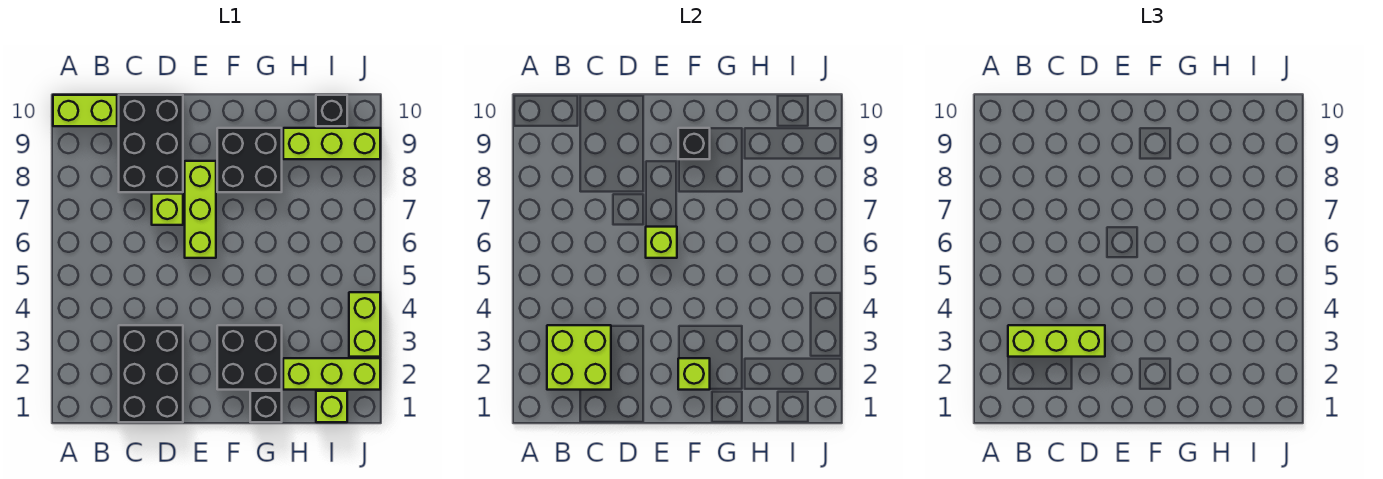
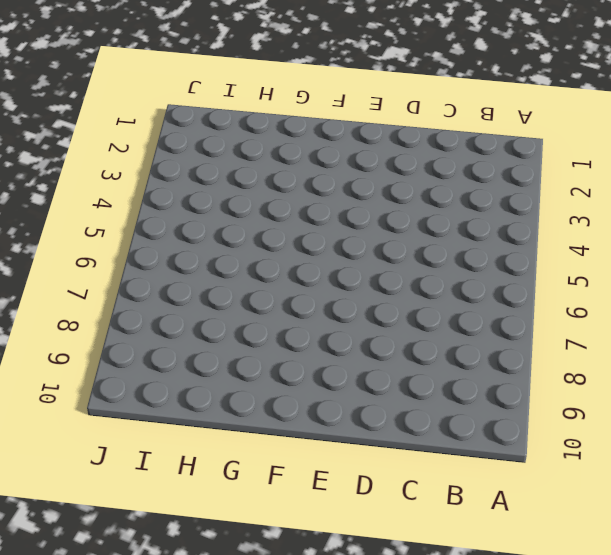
none -> lime brick A10:B10 level 1
none -> black brick C1:D3 level 1
none -> black brick C8:D10 level 1

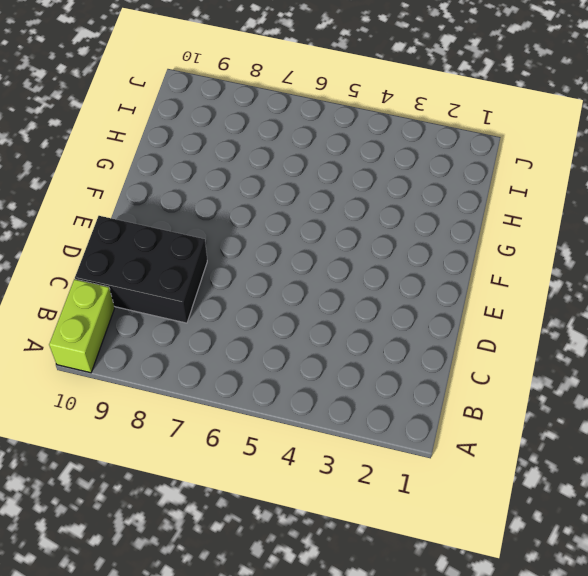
none -> black brick C1:D3 level 1
none -> lime brick D7 level 1
none -> lime brick E6:E8 level 1

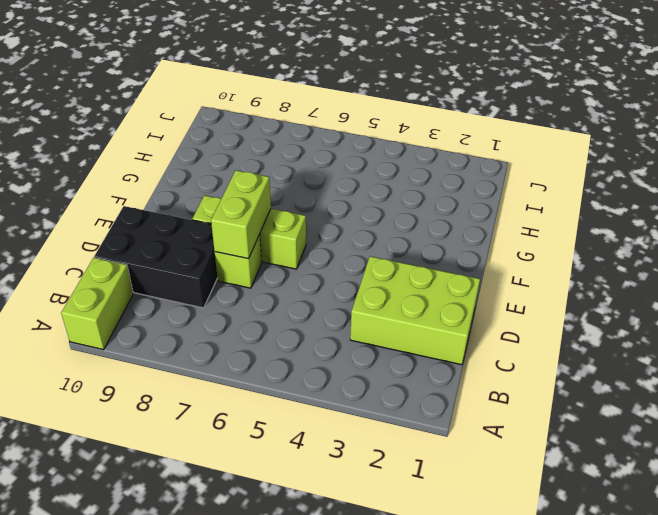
lime brick C1:D3 level 1 -> black brick C1:D3 level 1
lime brick D7:E7 level 2 -> lime brick J3:J4 level 1
none -> black brick F2:G3 level 1
none -> black brick F8:G9 level 1
none -> black brick G1 level 1

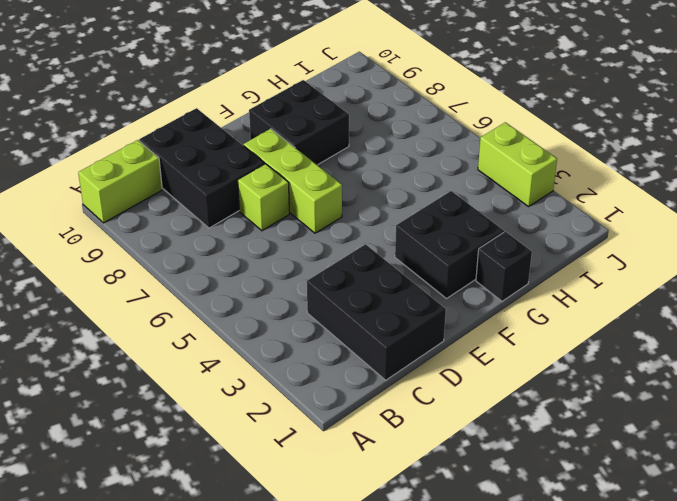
none -> lime brick H2:J2 level 1
none -> lime brick H9:J9 level 1
none -> lime brick I1 level 1

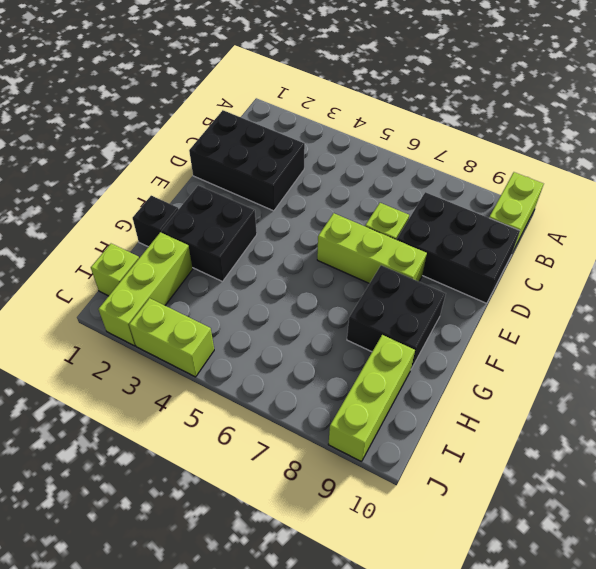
none -> black brick I10 level 1
none -> lime brick B2:C3 level 2
none -> lime brick E6 level 2

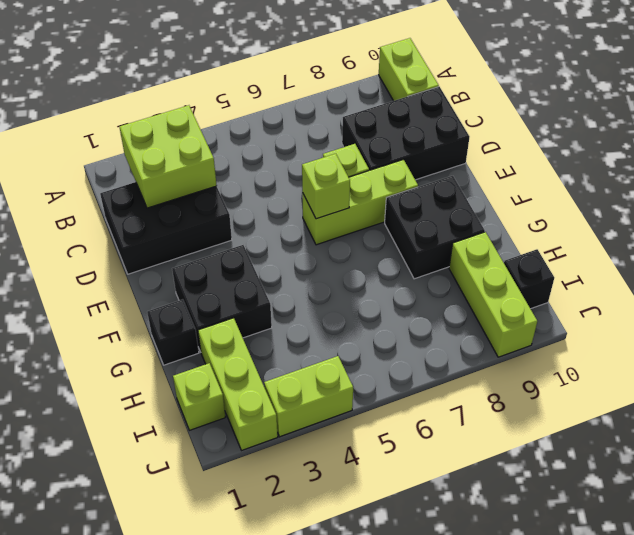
none -> lime brick F2 level 2
none -> black brick F9 level 2
none -> lime brick B3:D3 level 3

